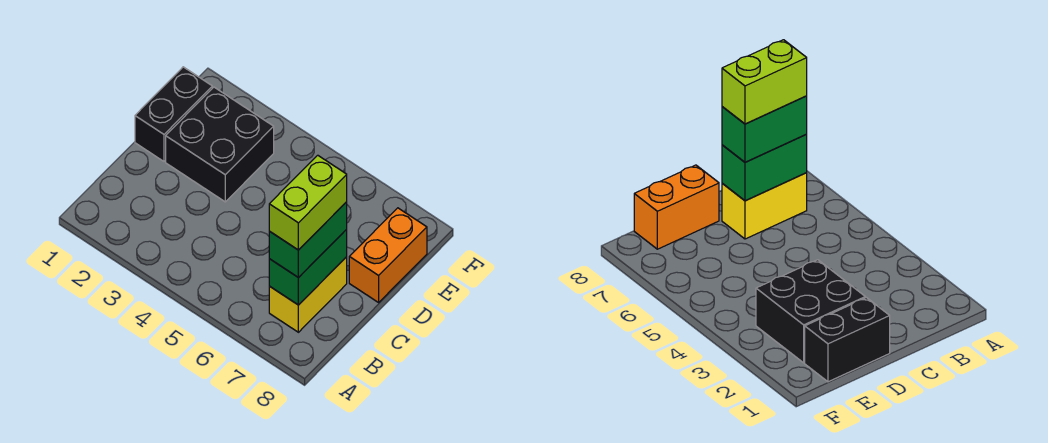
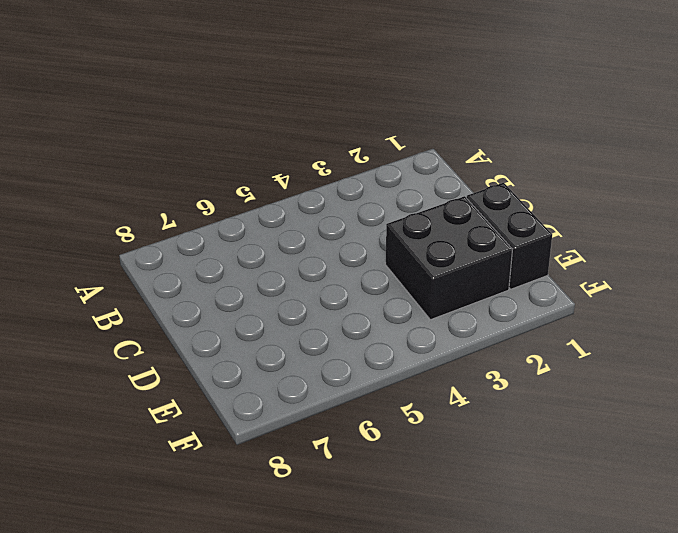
none -> yellow brick B7:C7 level 1
none -> orange brick D8:E8 level 1

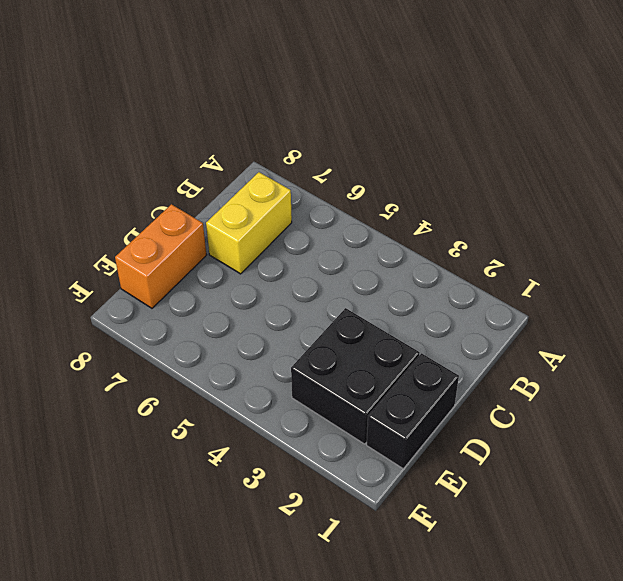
none -> green brick B7:C7 level 2
none -> green brick B7:C7 level 3

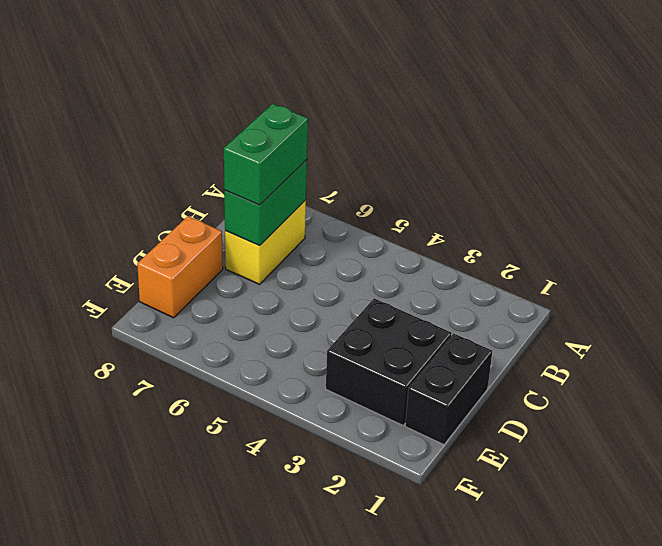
none -> lime brick B7:C7 level 4

